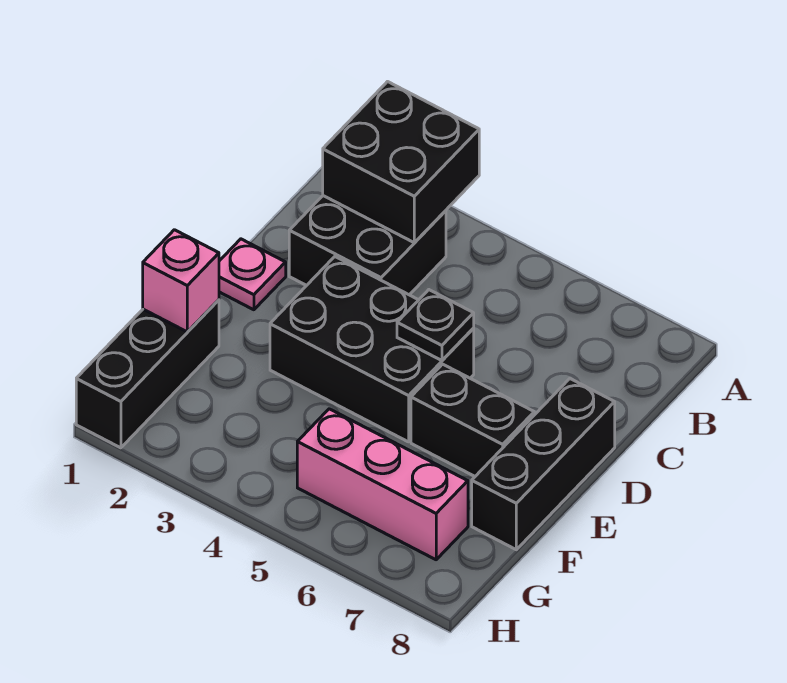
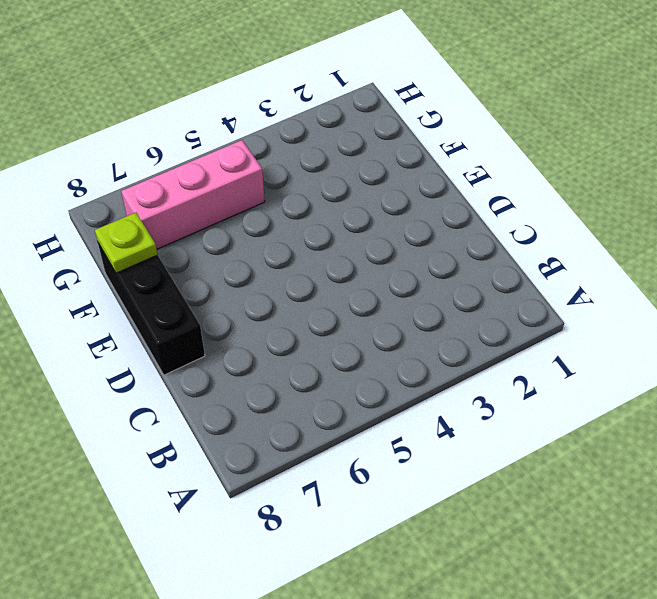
lime plate F8 level 2 -> none
none -> black brick B2:C3 level 1
none -> pink plate D1 level 1

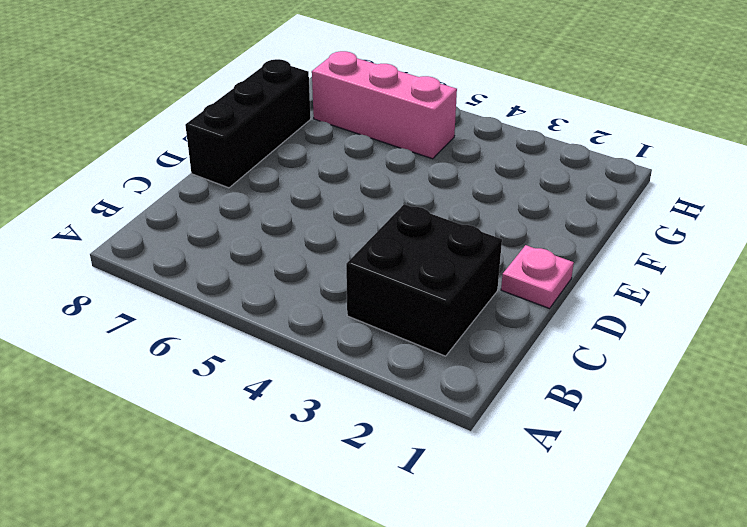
none -> black brick D3:E5 level 1
none -> black brick E6:E7 level 1

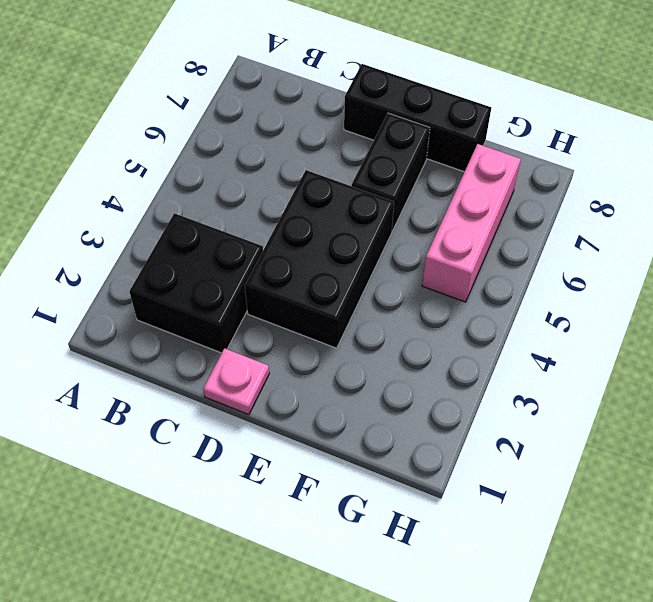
none -> black brick F1:H1 level 1
none -> black brick A2:B3 level 2

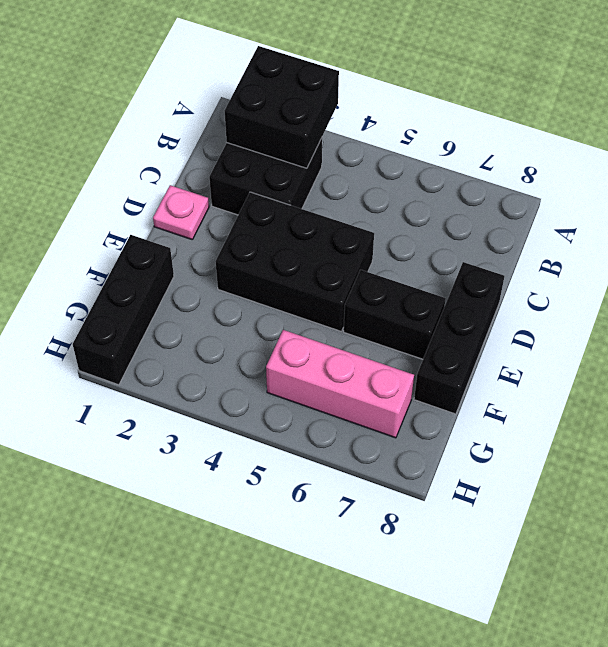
none -> black plate D5 level 2
none -> pink brick F1 level 2

